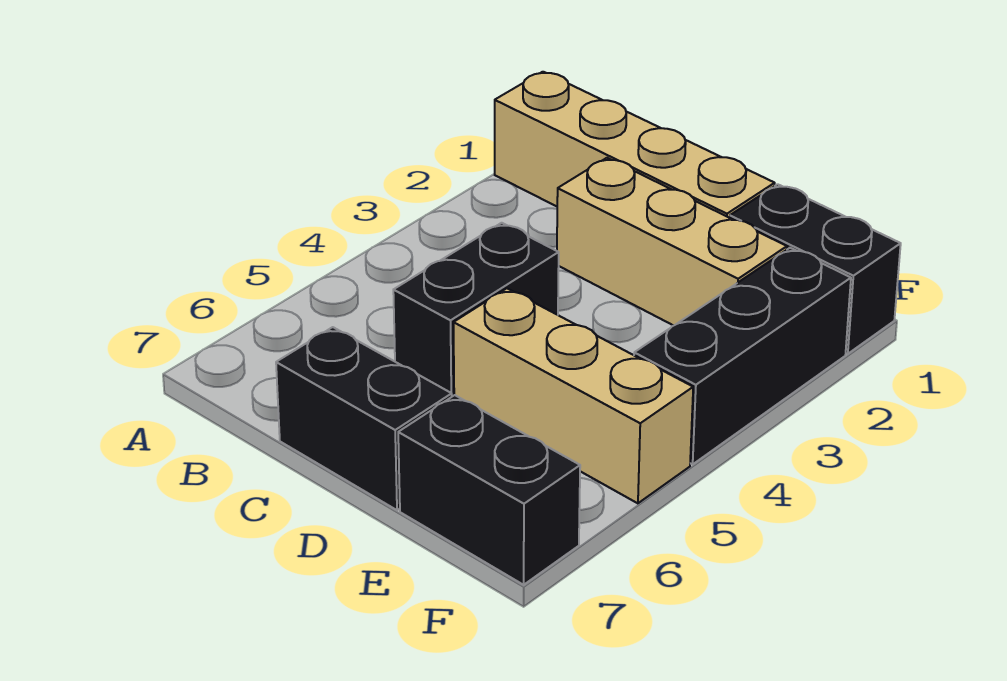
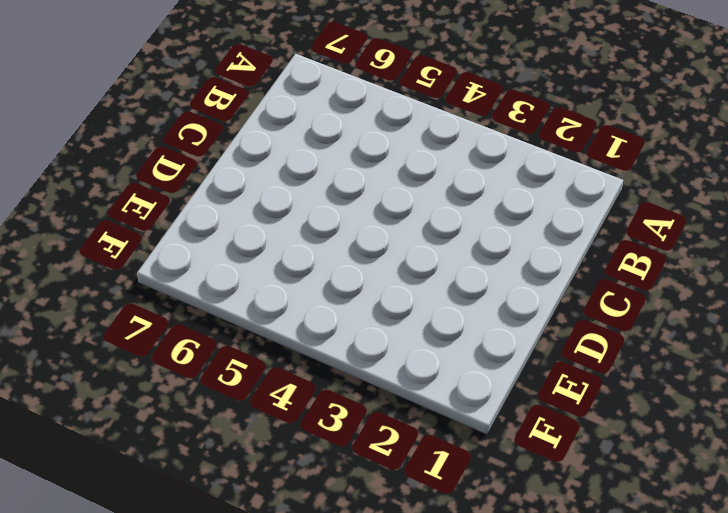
none -> tan brick A1:D1 level 1
none -> tan brick C2:E2 level 1

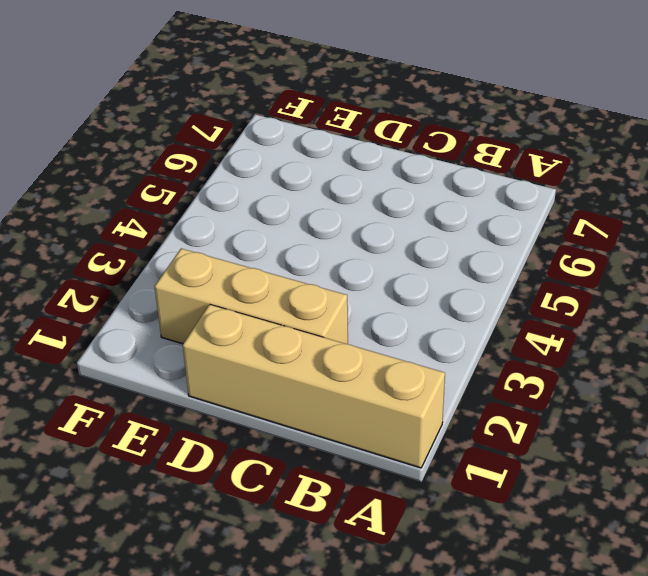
none -> black brick C4:C5 level 1
none -> black brick C7:D7 level 1

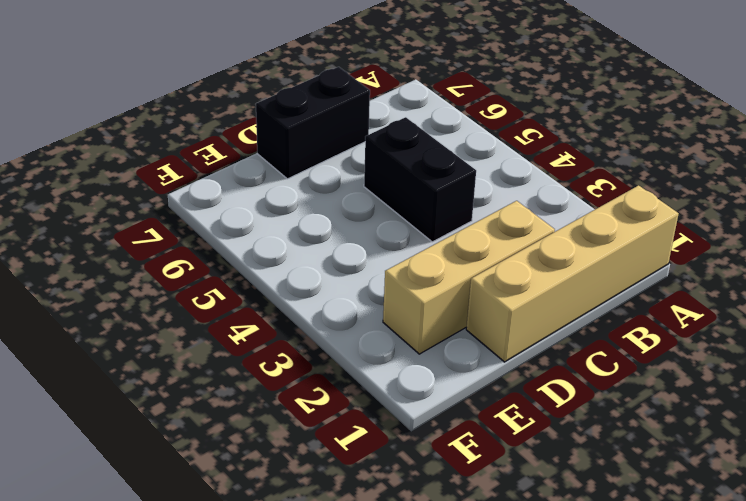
none -> tan brick D5:F5 level 1
none -> black brick E1:F1 level 1

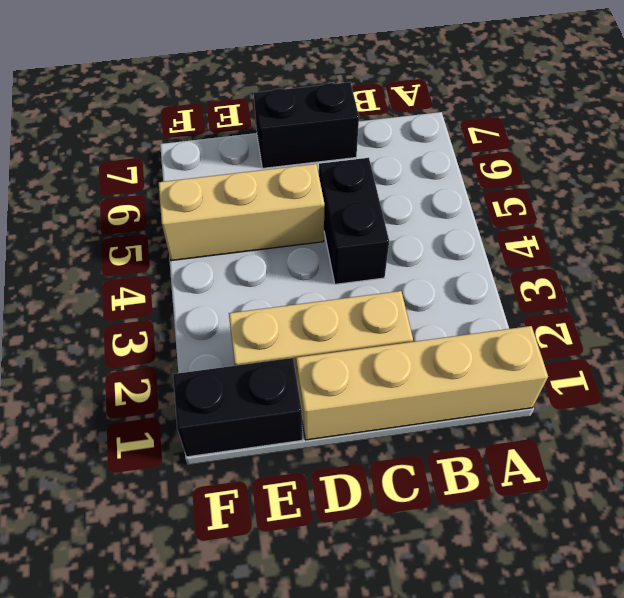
none -> black brick E7:F7 level 1
none -> black brick F2:F4 level 1

